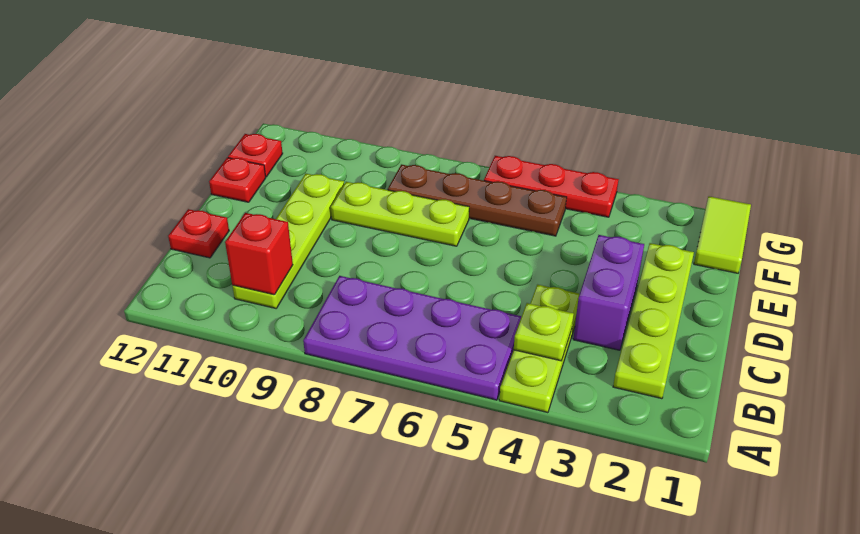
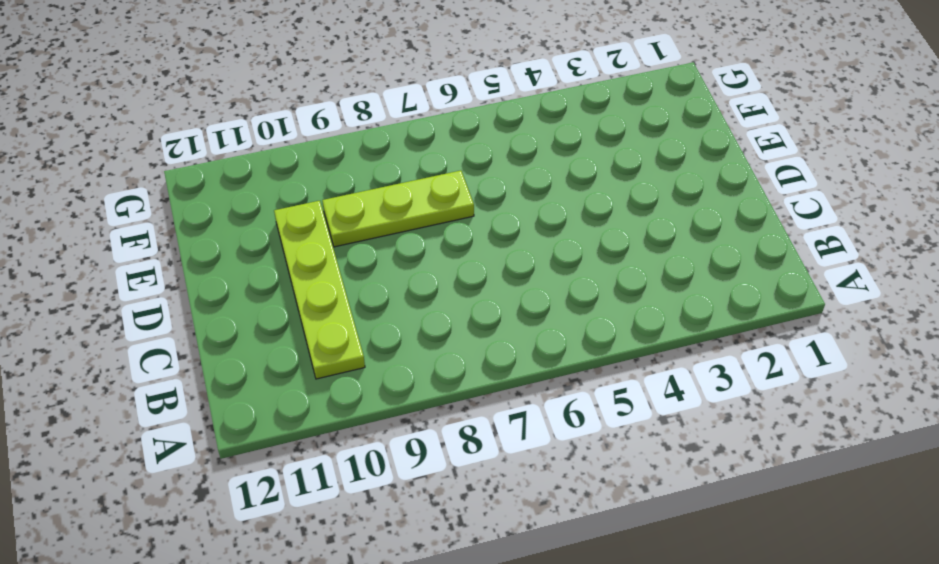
none -> lime plate A4:C4 level 1
none -> purple plate A5:B8 level 1
none -> lime plate B2:E2 level 1

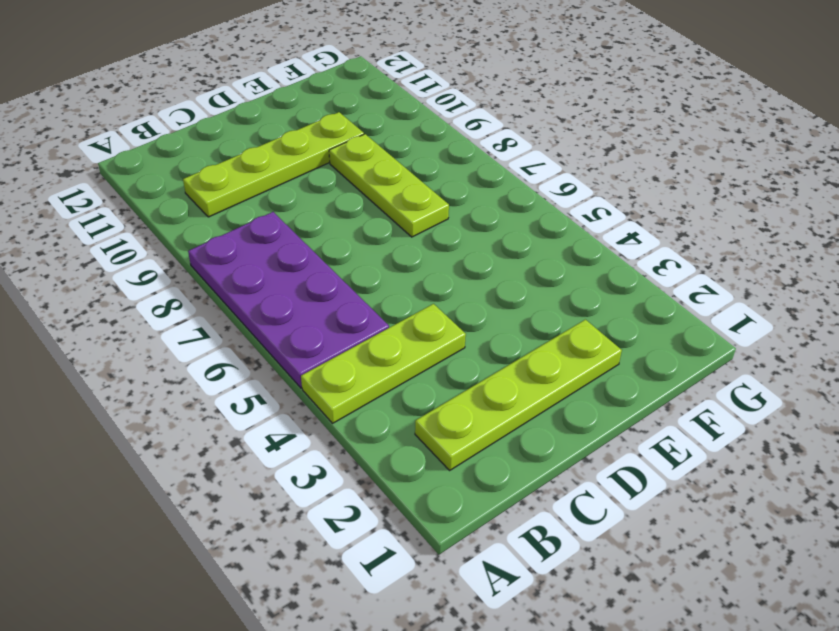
none -> purple brick C3:D3 level 1
none -> red plate C12 level 1
none -> red plate E12 level 1

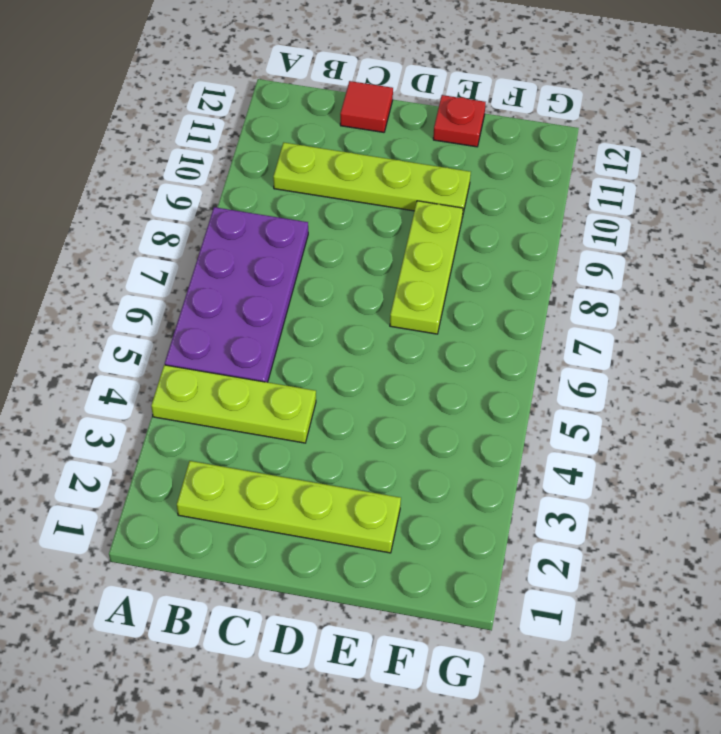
red tile C12 level 1 -> red plate C12 level 1
none -> purple brick C3:D3 level 1
none -> lime tile F1:G1 level 1
none -> brown plate F5:F8 level 1

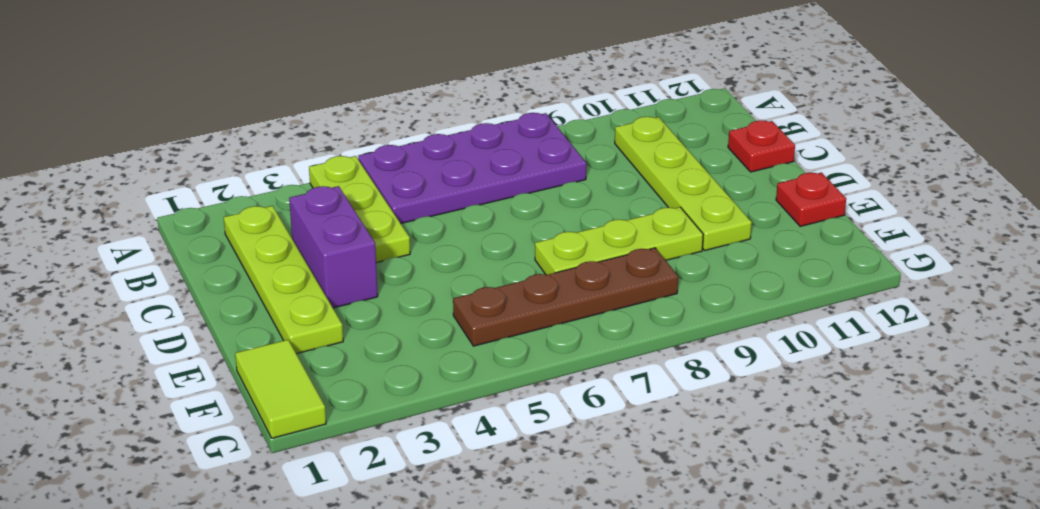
none -> red plate F12 level 1
none -> red plate G4:G6 level 1
none -> lime plate B4 level 2

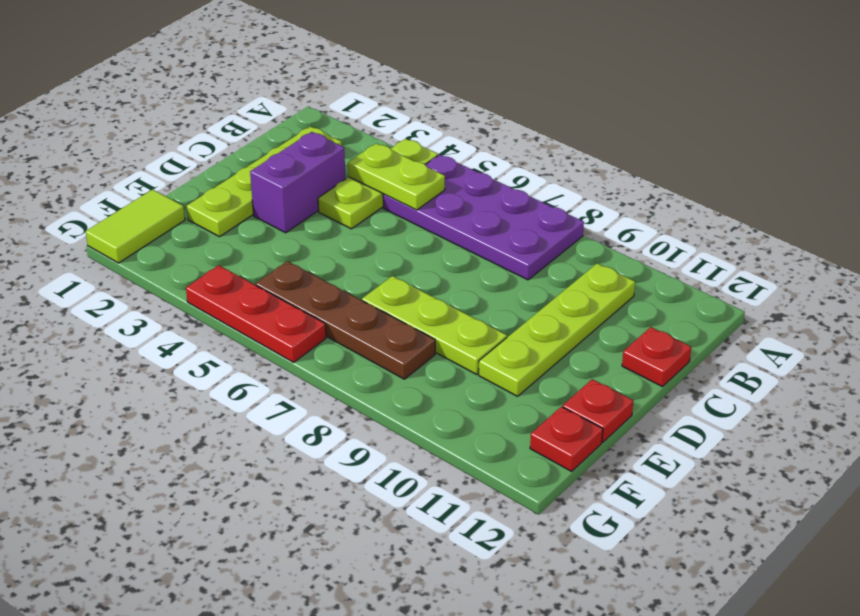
lime plate B4:B5 level 2 -> lime plate B4 level 2
none -> red brick B10 level 2

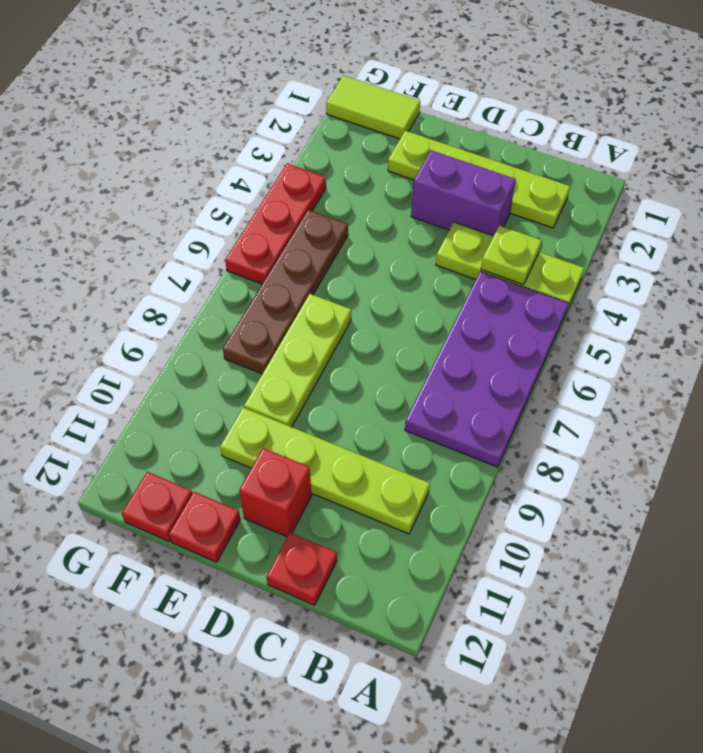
red brick D11 level 1 -> red brick B10 level 2

